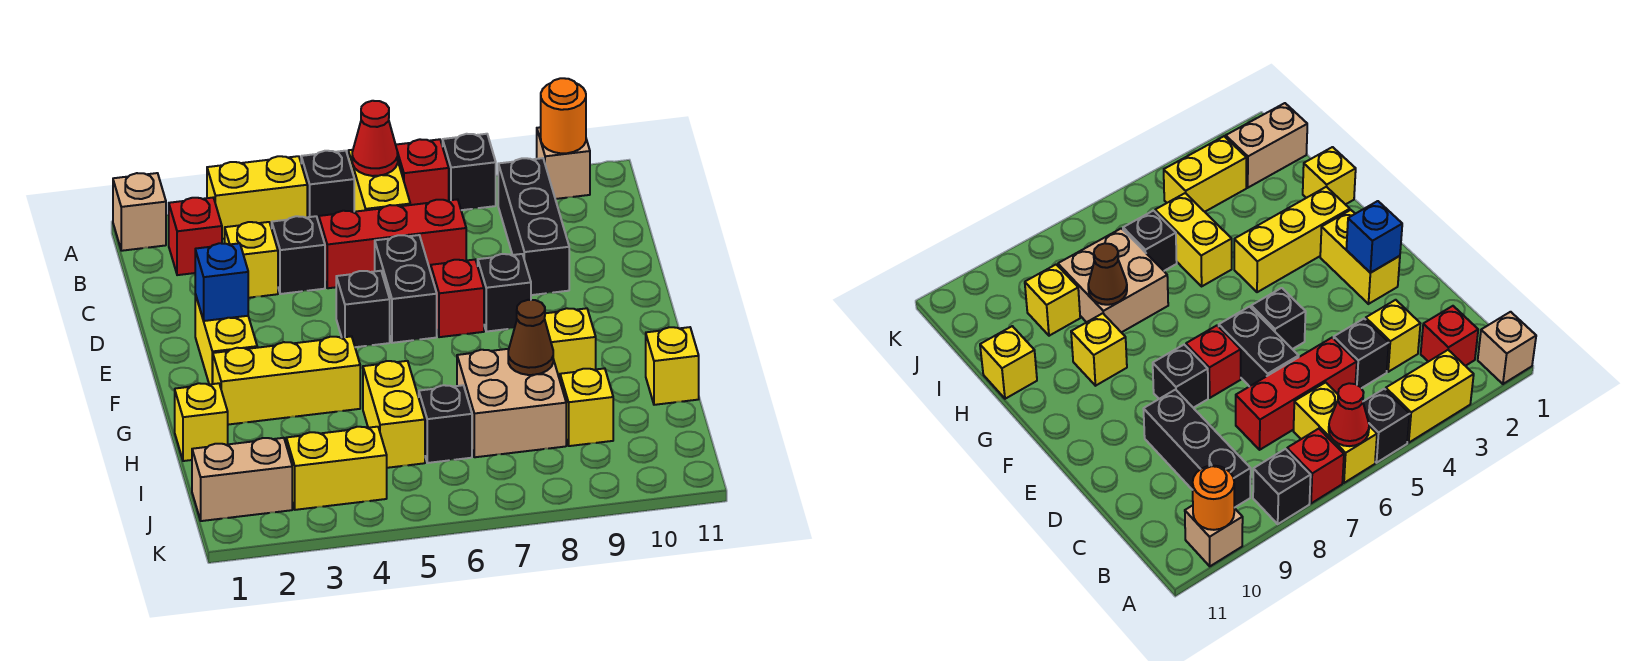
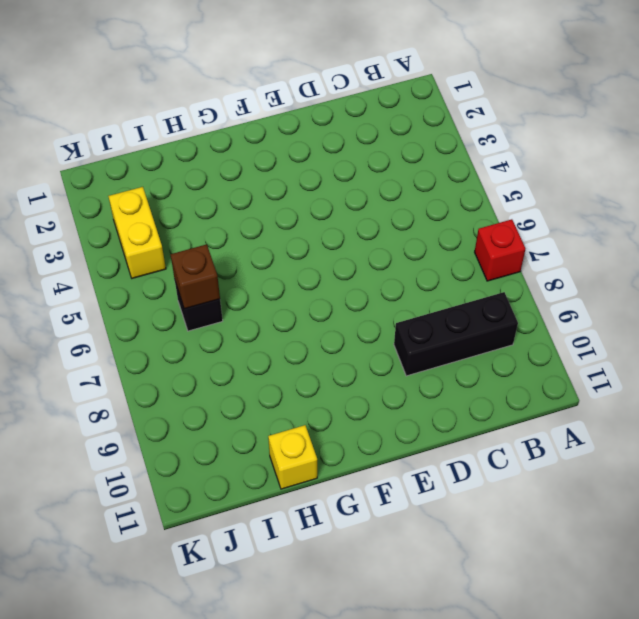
brown brick I6 level 2 -> none
none -> tan brick A1 level 1
none -> yellow brick A3:A4 level 1
none -> black brick A5 level 1
none -> yellow brick A6:B6 level 1

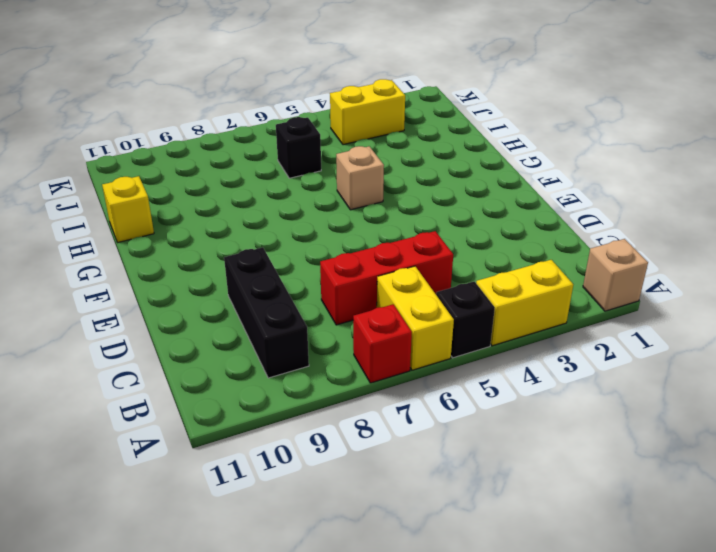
tan brick G5 level 1 -> tan brick A10 level 1
none -> black brick A8 level 1
none -> red brick B2 level 1
none -> yellow brick C3 level 1
none -> black brick C4 level 1

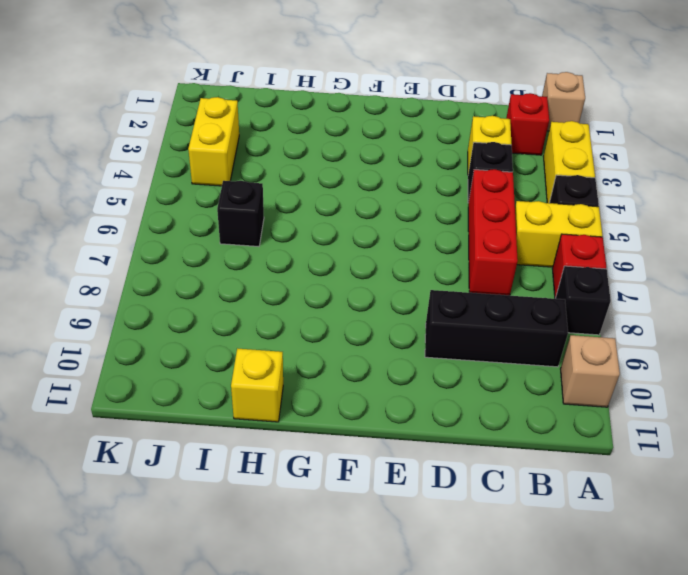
none -> black brick D6:E6 level 1
none -> yellow brick E2:F2 level 1
none -> black brick E5 level 1
none -> red brick E7 level 1

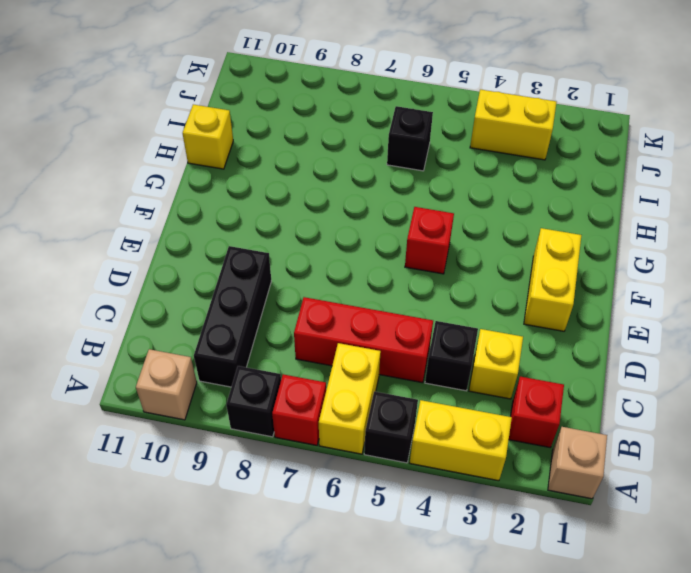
red brick F5 level 1 -> red brick E7 level 1
none -> black brick D6:E6 level 1
none -> black brick E5 level 1
none -> black brick E8 level 1
none -> yellow brick G2:G4 level 1

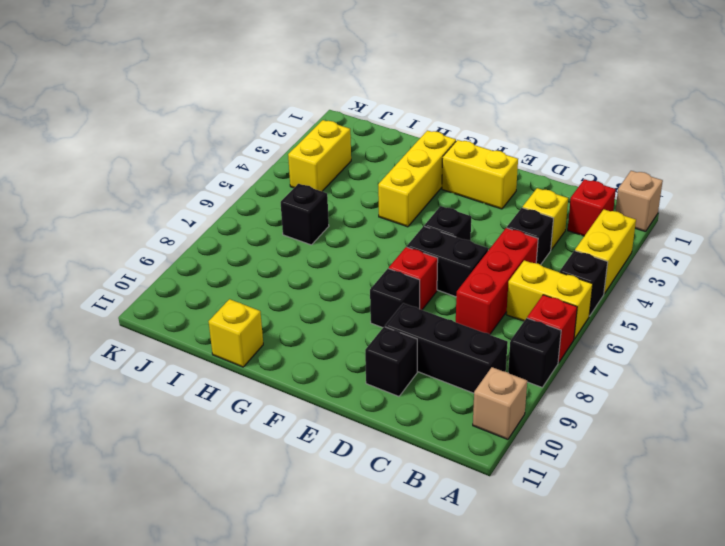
black brick D10 level 1 -> none
none -> yellow brick G9 level 1
none -> yellow brick H1 level 1
none -> yellow brick H5:I5 level 1
none -> tan brick H7:I8 level 1

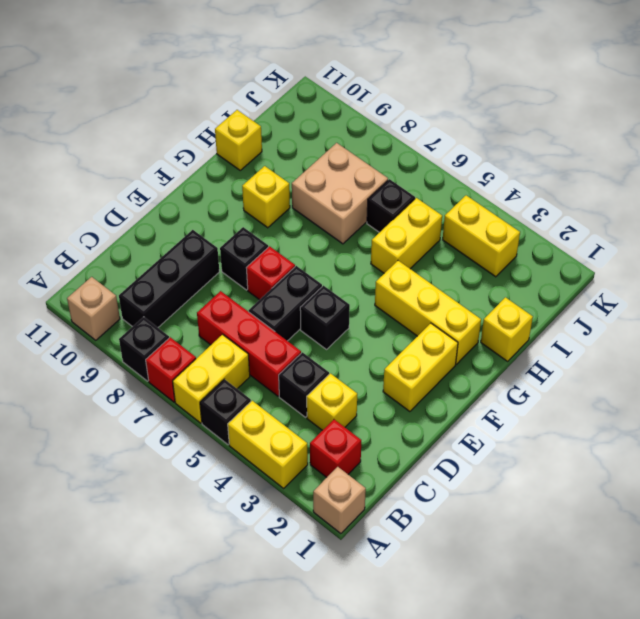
none -> yellow brick I9 level 1
none -> tan brick J1:J2 level 1
none -> red cone A6 level 2
none -> orange round brick A10 level 2

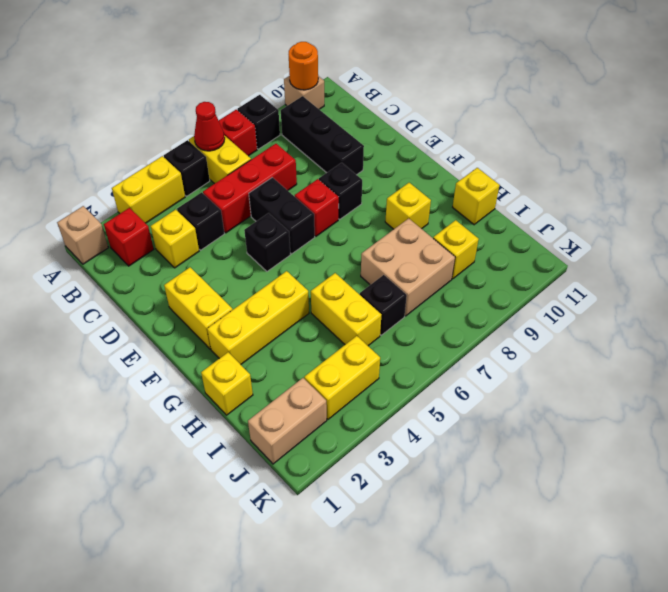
none -> blue brick E2 level 2
none -> brown cone H8 level 2

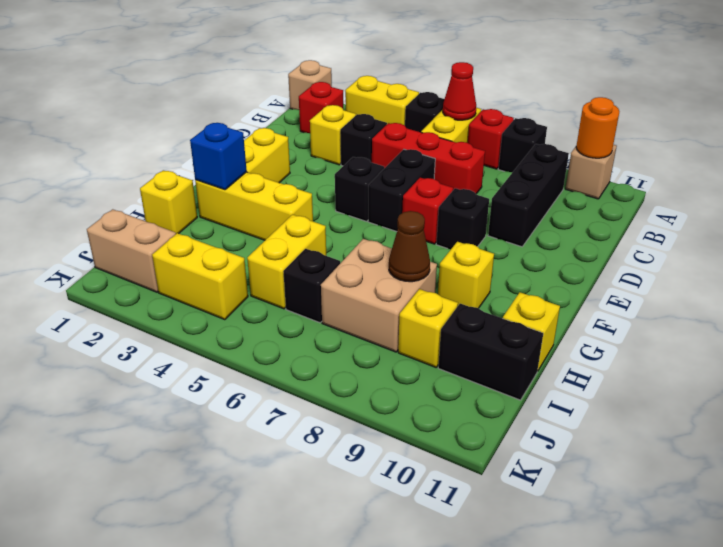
blue brick G2 level 2 -> blue brick E2 level 2
black brick I10:I11 level 1 -> none

